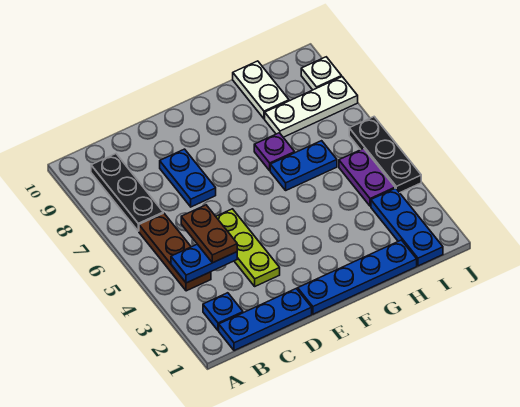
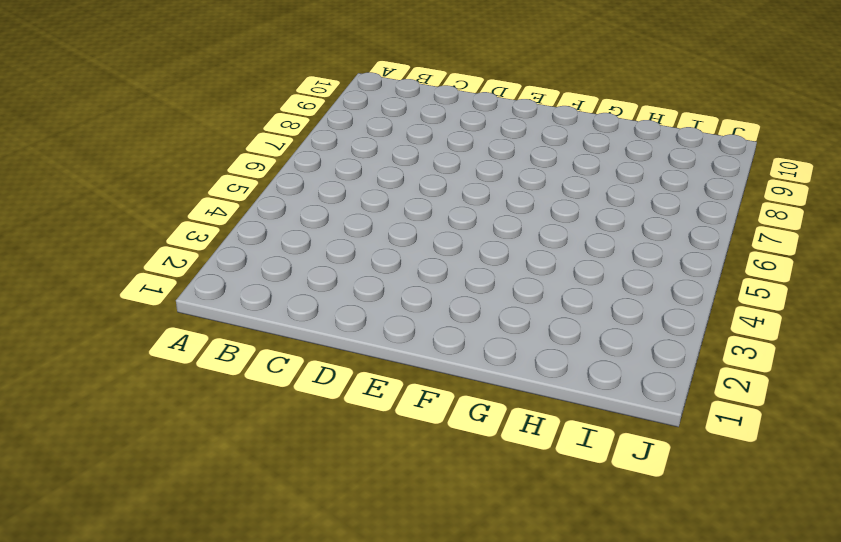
none -> blue plate B1:D1 level 1
none -> blue plate B2 level 1
none -> brown plate B4:B6 level 1

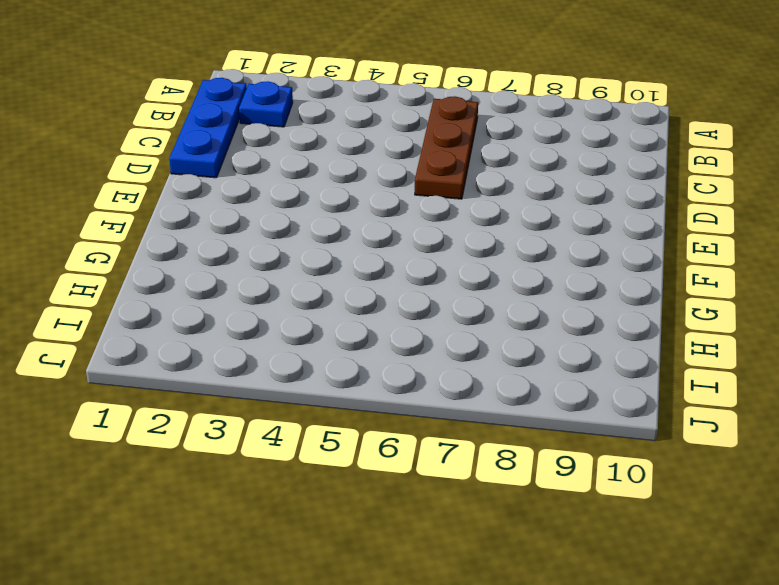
brown plate B6:D6 level 1 -> brown plate B4:B6 level 1
none -> black plate B7:B9 level 1
none -> lime plate D3:D5 level 1
none -> blue plate D7:D8 level 1

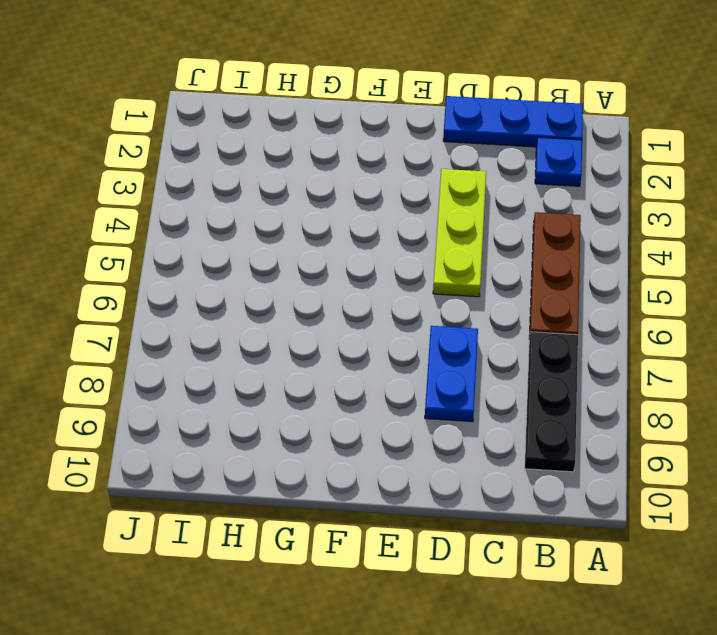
none -> blue plate E1:H1 level 1
none -> blue plate G6:H6 level 1
none -> purple plate G7 level 1

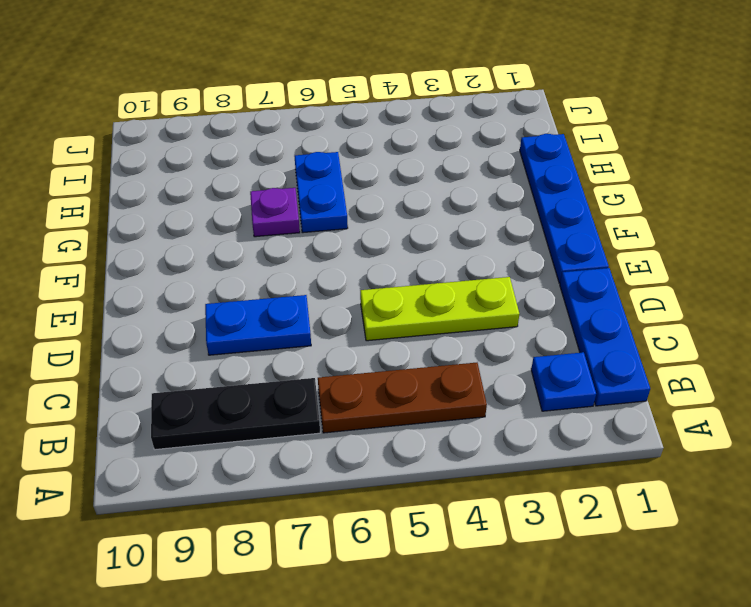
none -> white plate H8:J8 level 1
none -> white plate H9:H10 level 1
none -> blue plate I1:I3 level 1

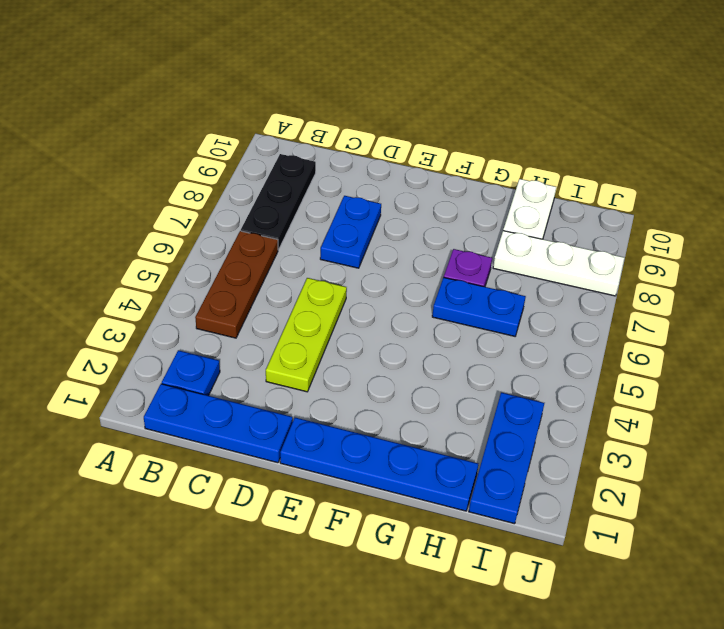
none -> purple plate I4:I5 level 1
none -> black plate J4:J6 level 1
none -> white plate J9 level 1

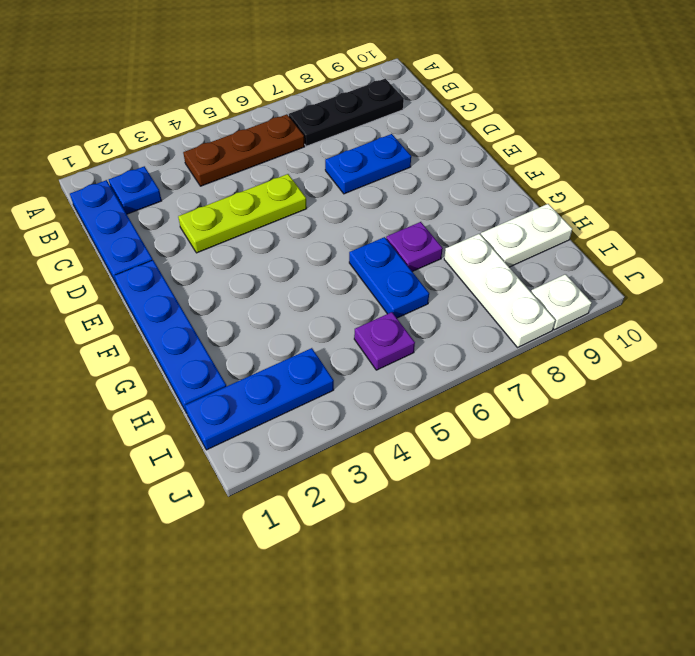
purple plate I5 level 1 -> purple plate I4:I5 level 1
none -> black plate J4:J6 level 1
none -> blue plate B4:C4 level 2
none -> brown plate C4:C5 level 3

